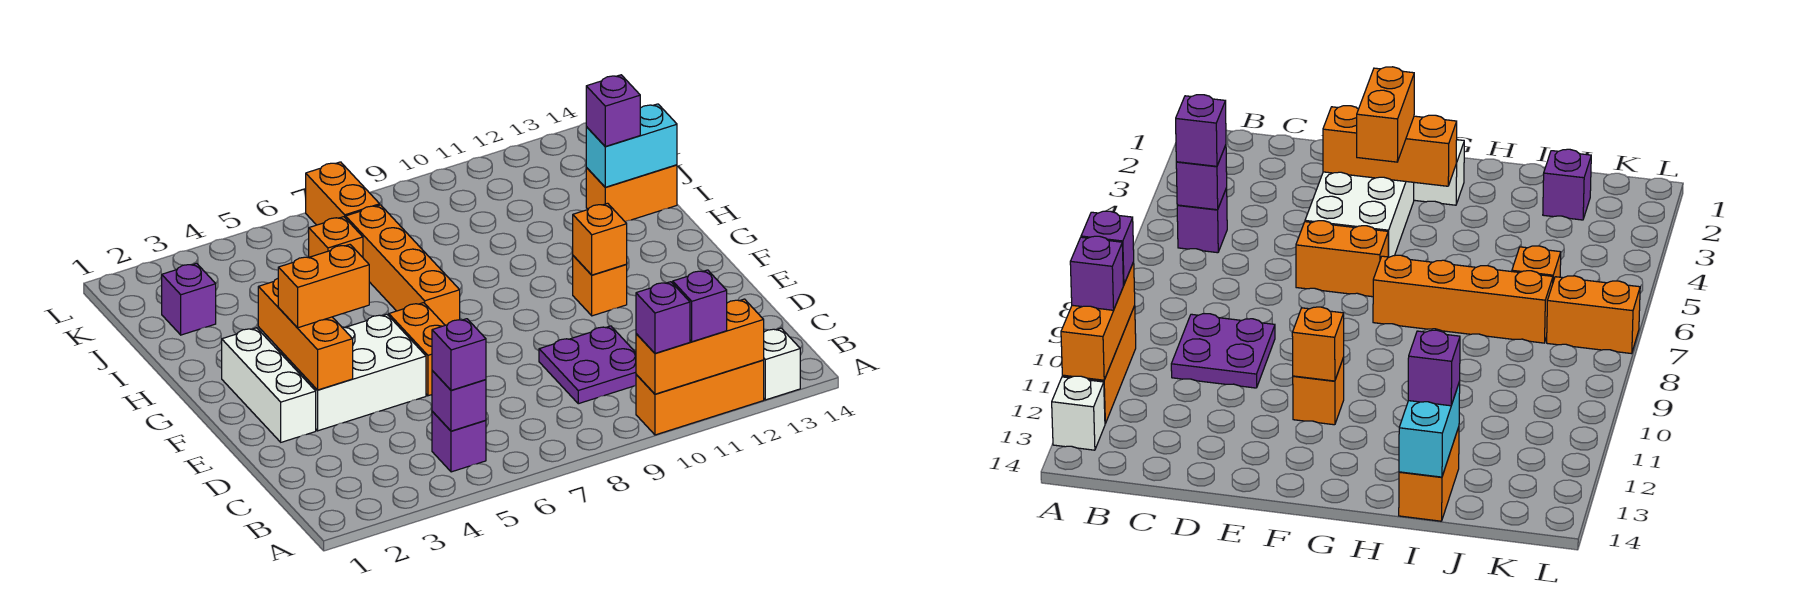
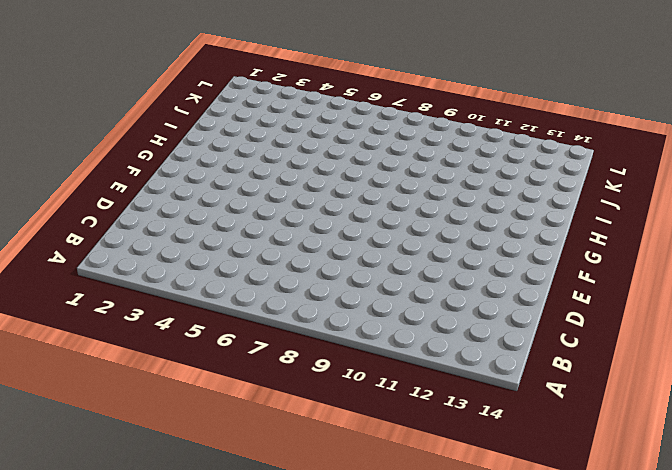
none -> orange brick A10:A12 level 1
none -> white brick A13 level 1
none -> purple brick B5 level 1

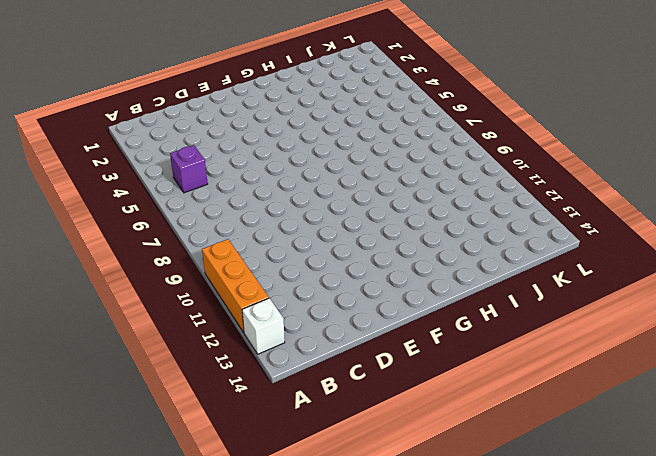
none -> purple plate C9:D10 level 1
none -> white brick E2:G2 level 1
none -> white brick E3:F5 level 1

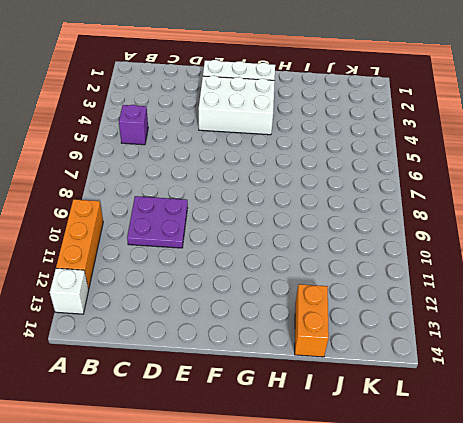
white brick E3:G4 level 1 -> white brick E3:F5 level 1
none -> orange brick E6:F6 level 1
none -> orange brick F11 level 1
none -> orange brick G7:J7 level 1

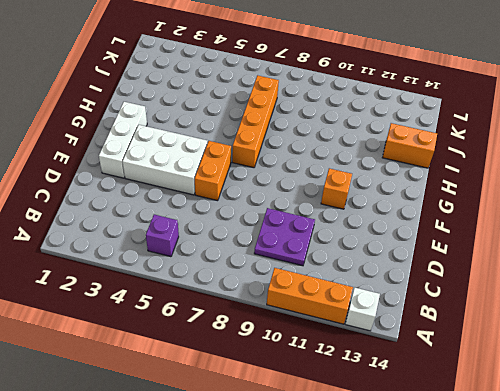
none -> purple brick J2 level 1
none -> orange brick J6 level 1
none -> orange brick K7:L7 level 1

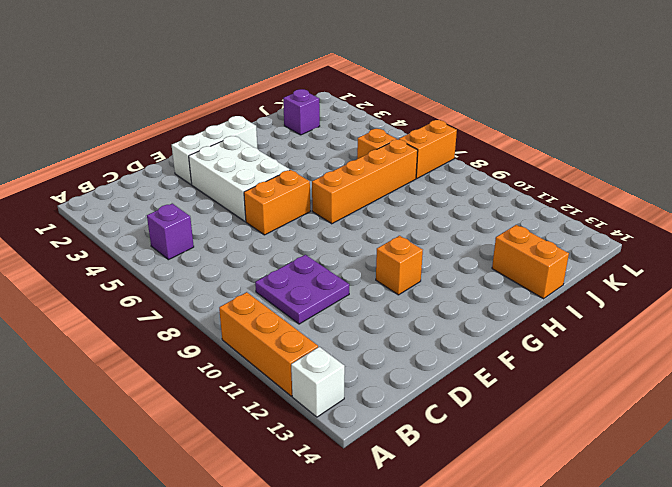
none -> orange brick A10:A12 level 2
none -> purple brick B5 level 2
none -> orange brick E3:G3 level 2

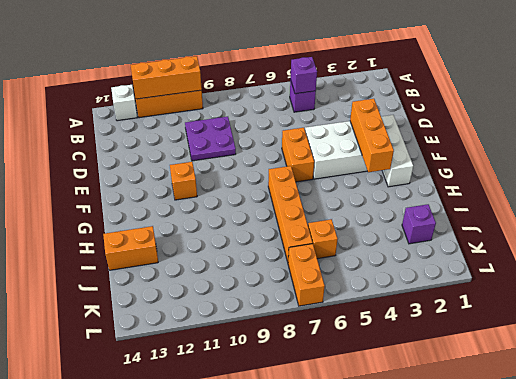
none -> orange brick F11 level 2
none -> cyan brick I13:I14 level 2
none -> purple brick A10 level 3

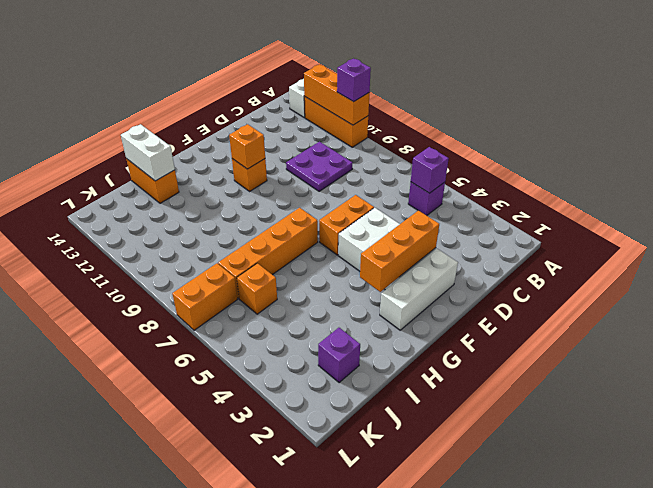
white brick I13:I14 level 2 -> cyan brick I13:I14 level 2
none -> purple brick A11 level 3
none -> purple brick B5 level 3
none -> orange brick F3:F4 level 3

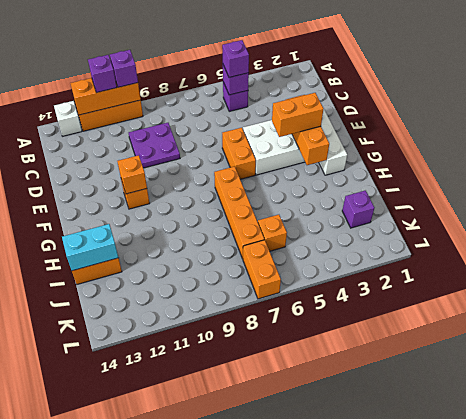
none -> purple brick I13 level 3

